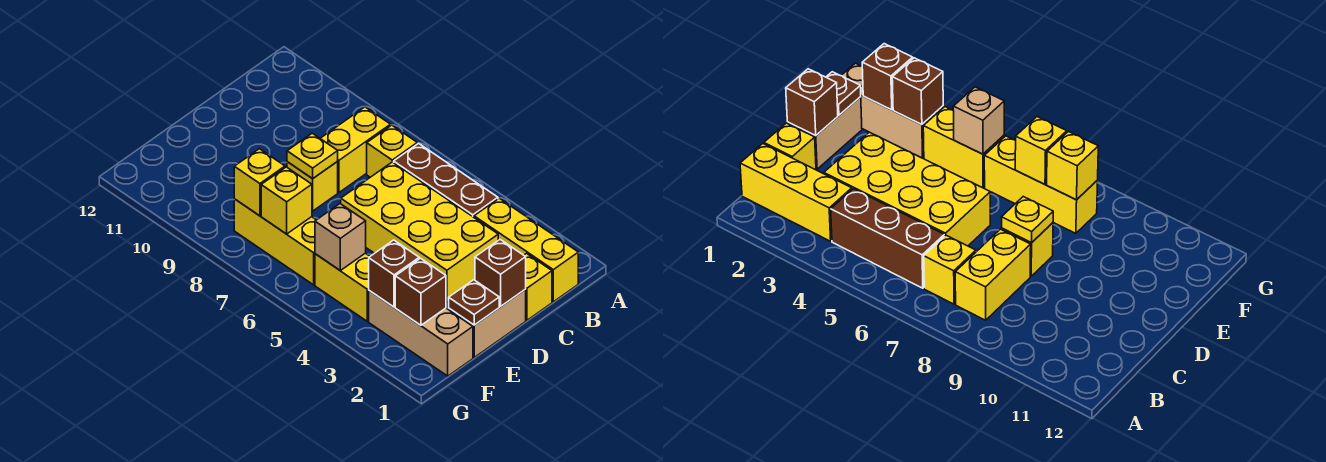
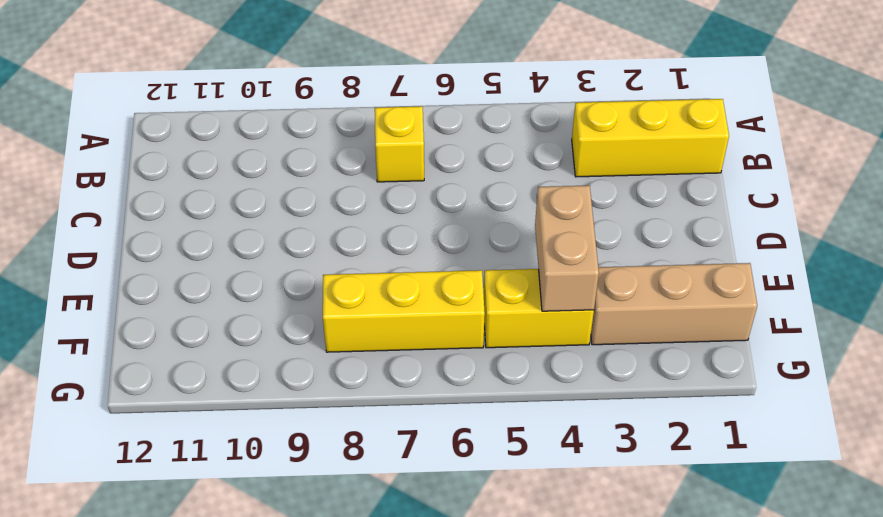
tan brick E4:F4 level 2 -> tan brick D1:E1 level 1
none -> brown brick B4:B6 level 1
none -> yellow brick B8:C8 level 1
none -> yellow brick C1 level 1

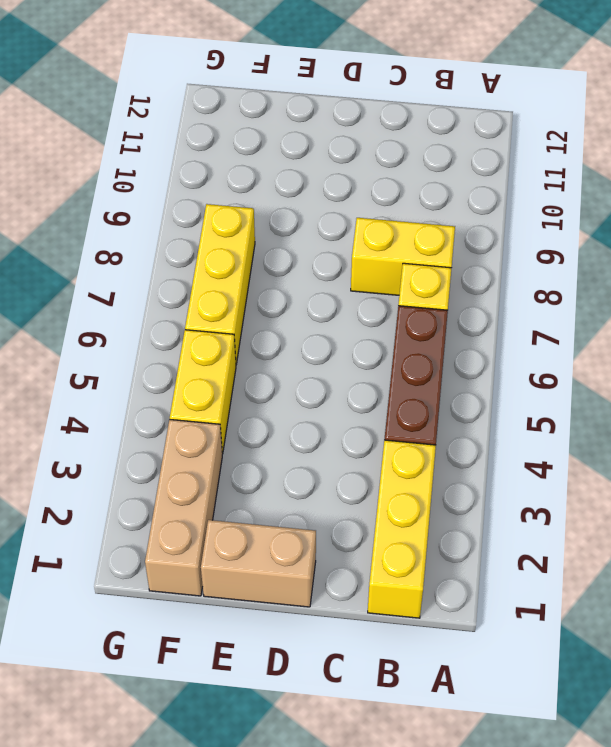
none -> yellow brick C1 level 1
none -> yellow brick C3:D6 level 1
none -> yellow brick D8 level 1

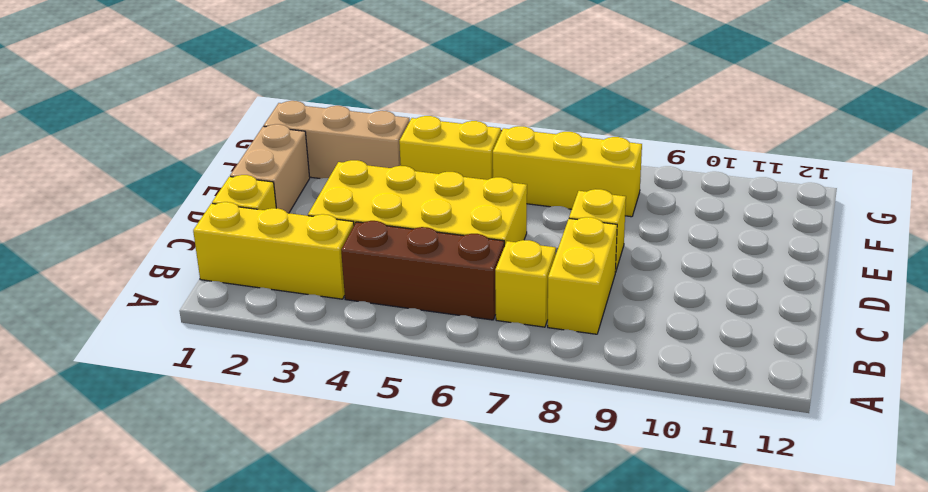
none -> brown brick D1 level 2
none -> yellow plate D8 level 2
none -> brown plate E1 level 2

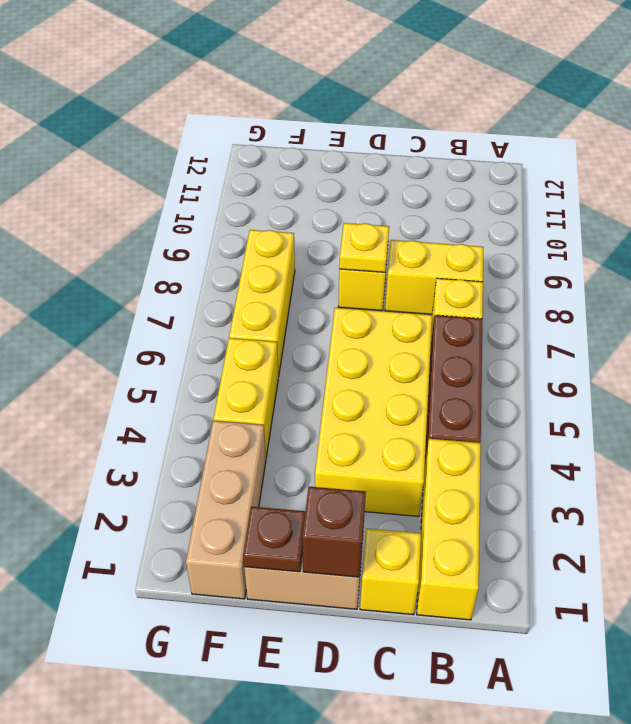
none -> brown brick F2 level 2
none -> brown brick F3 level 2
none -> tan brick F5 level 2

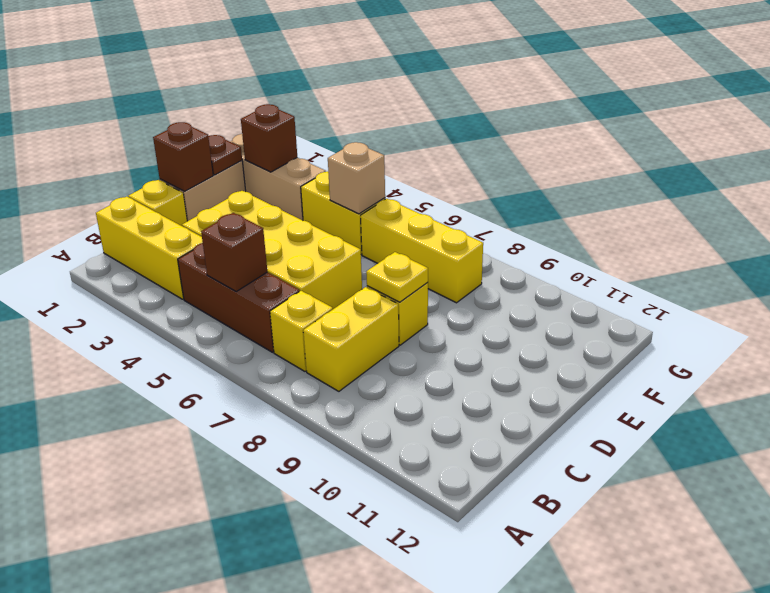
brown brick B5 level 2 -> brown brick F3 level 2
none -> yellow brick F7 level 2
none -> yellow brick F8 level 2

